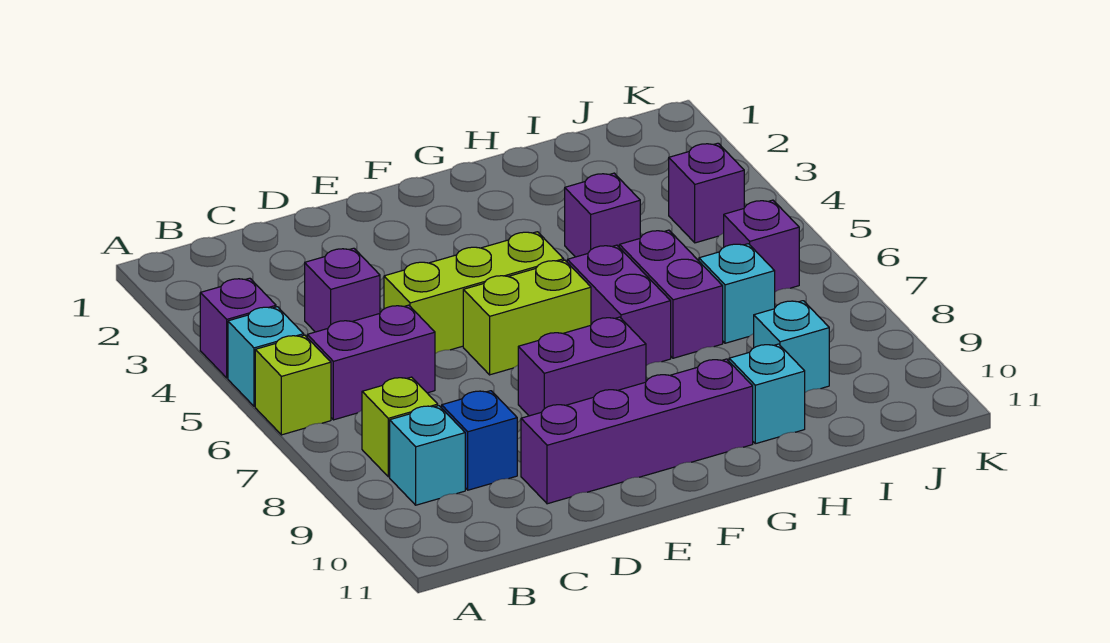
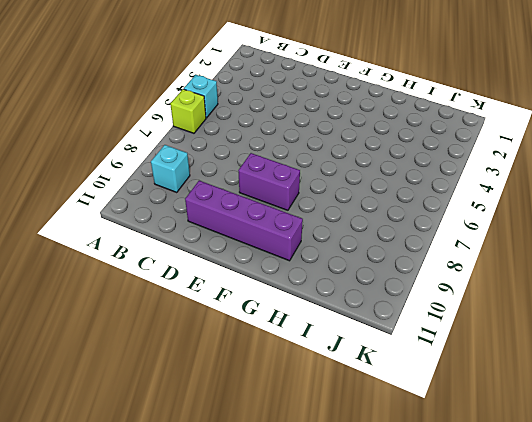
none -> purple brick A4 level 1
none -> purple brick B6:C6 level 1
none -> lime brick B8 level 1

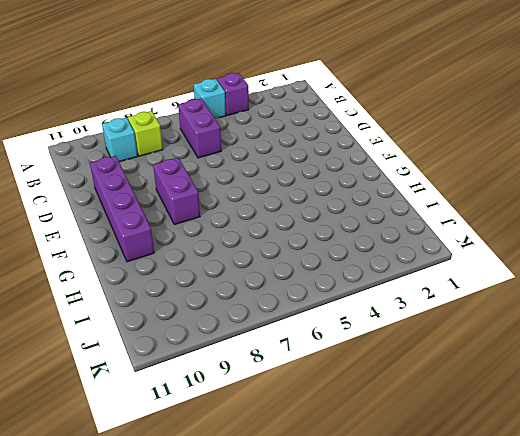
none -> lime brick A6 level 1
none -> purple brick C4 level 1
none -> blue brick C9 level 1

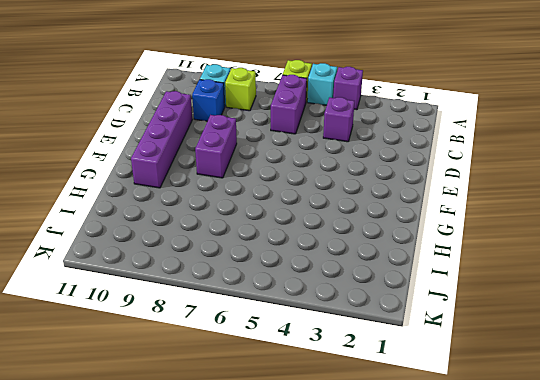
none -> lime brick D5:F5 level 1
none -> lime brick E6:F6 level 1
none -> purple brick G6:G7 level 1

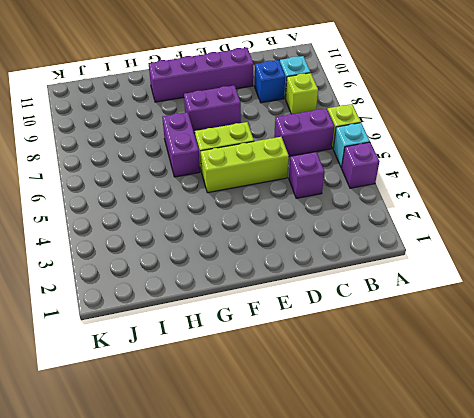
none -> purple brick H4 level 1
none -> purple brick H6:H7 level 1
none -> cyan brick H10 level 1

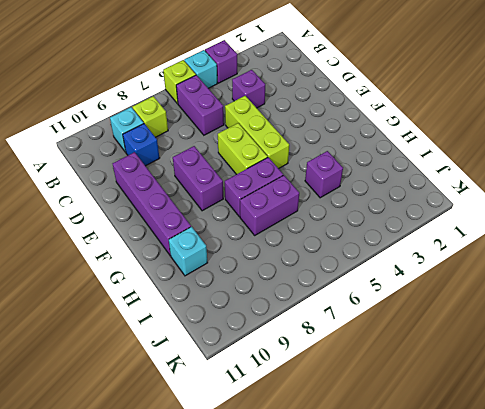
none -> cyan brick I7 level 1
none -> cyan brick I9 level 1
none -> purple brick J4 level 1

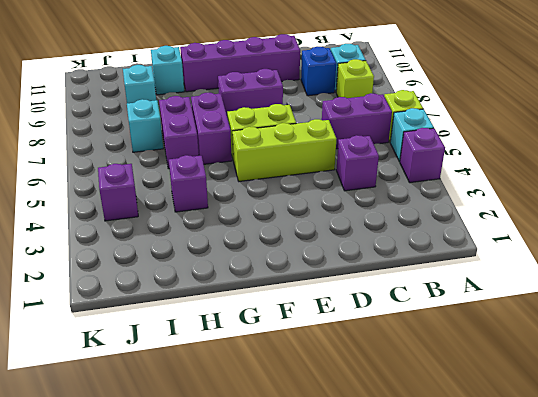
none -> purple brick J6 level 1

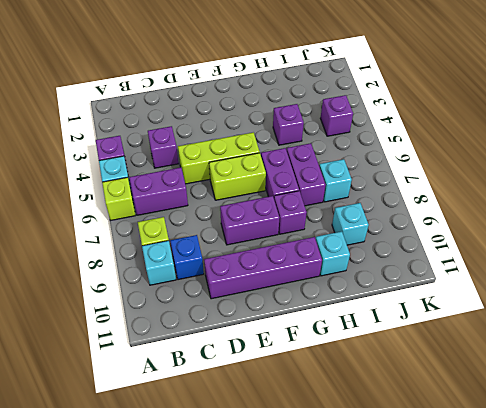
purple brick G8 level 1 -> purple brick J6 level 1

